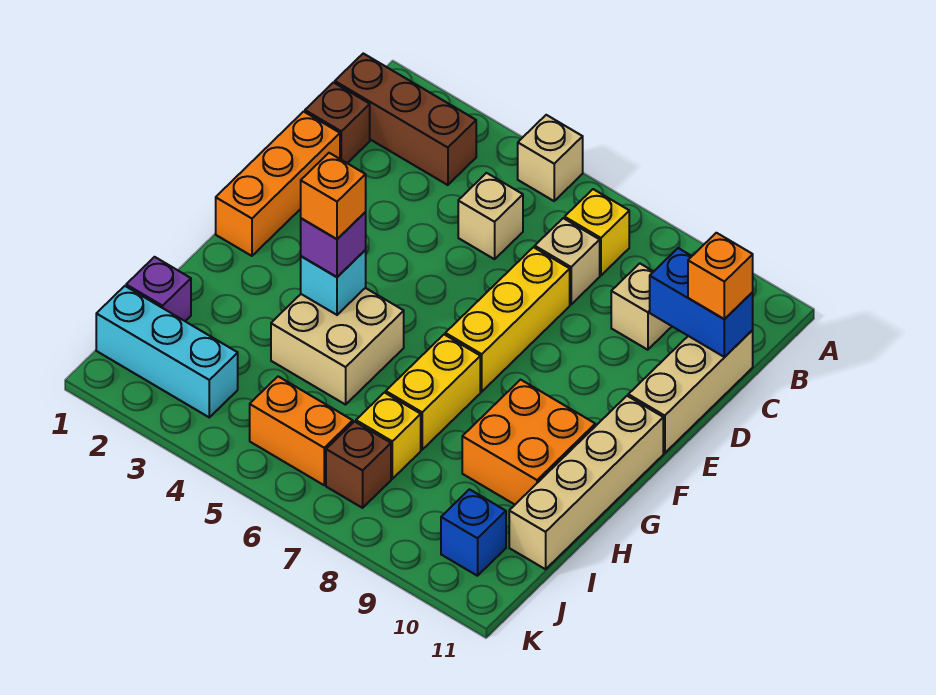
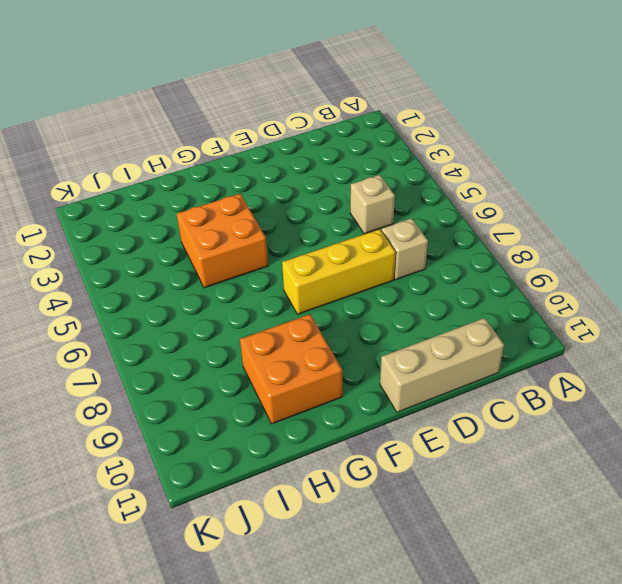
orange brick G4:H5 level 1 -> tan brick G4:H5 level 1
none -> tan brick A5 level 1
none -> brown brick B1:B3 level 1
none -> yellow brick B7 level 1

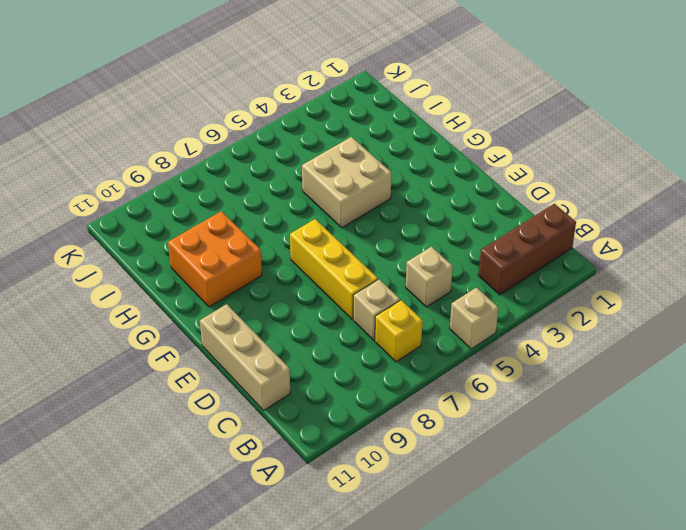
none -> brown brick C1 level 1
none -> tan brick C9 level 1
none -> orange brick D1:F1 level 1

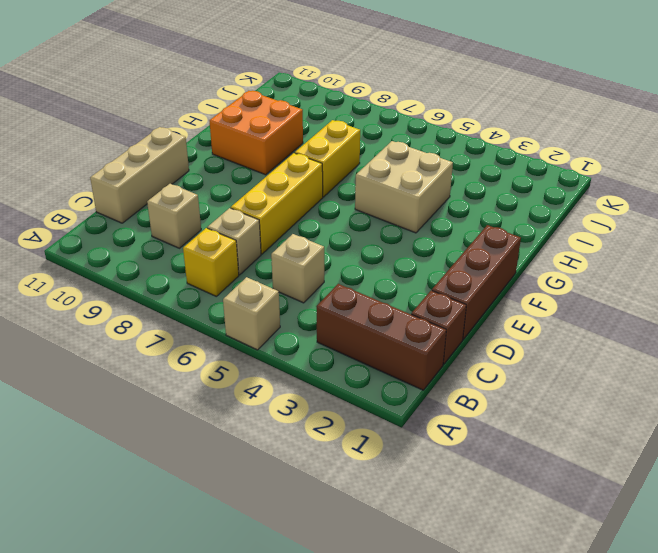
brown brick D1:F1 level 1 -> orange brick D1:F1 level 1
none -> tan brick F11:I11 level 1
none -> purple brick I1 level 1
none -> yellow brick I7 level 1

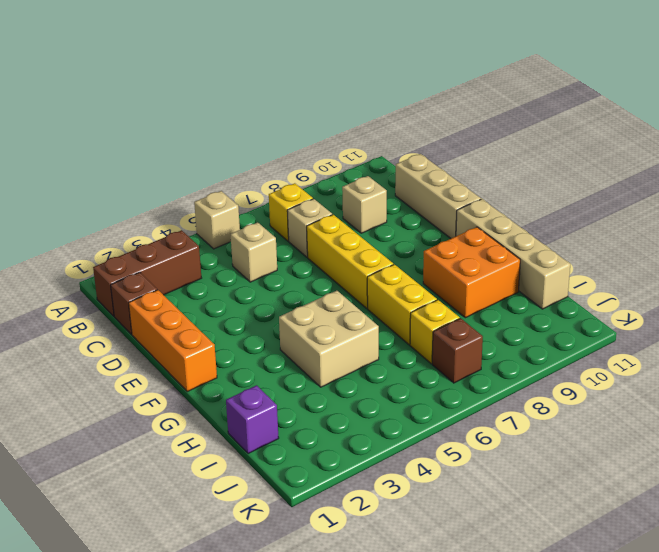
none -> cyan brick J1:J3 level 1
none -> orange brick J5:J6 level 1
none -> blue brick J10 level 1

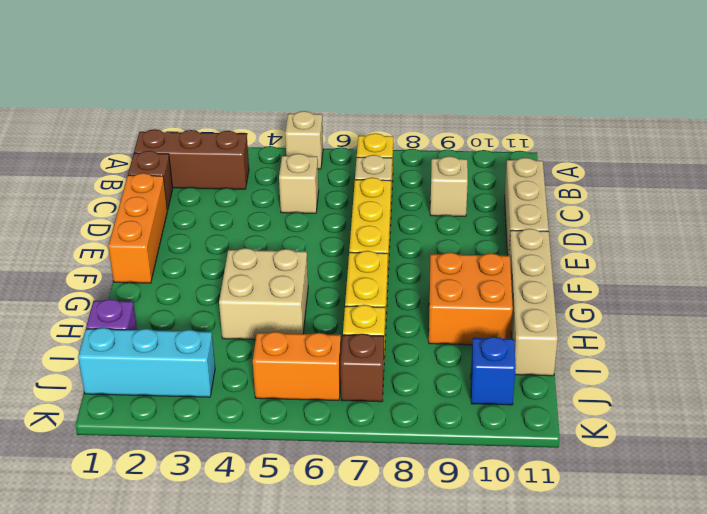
none -> blue brick C10:C11 level 2
none -> cyan brick G4 level 2
none -> orange brick C11 level 3

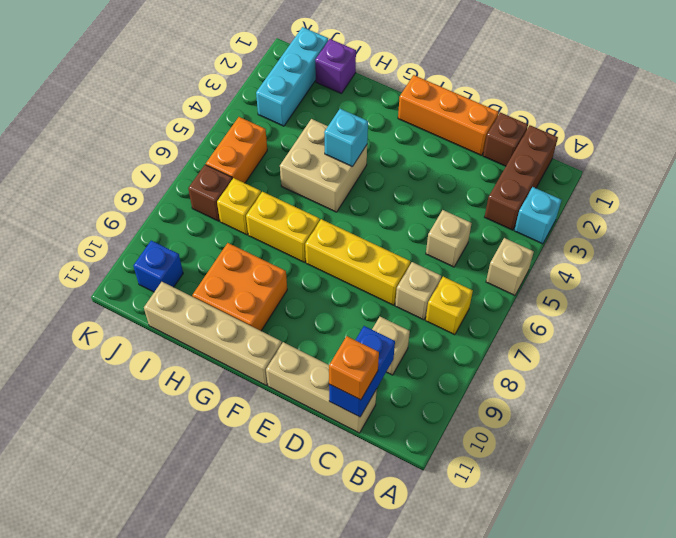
cyan brick A3 level 1 -> none
none -> purple brick G4 level 3
none -> orange brick G4 level 4

